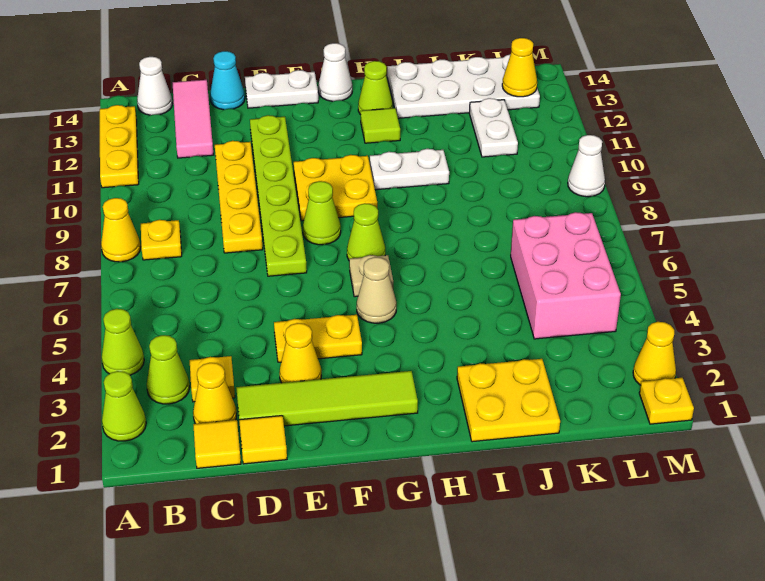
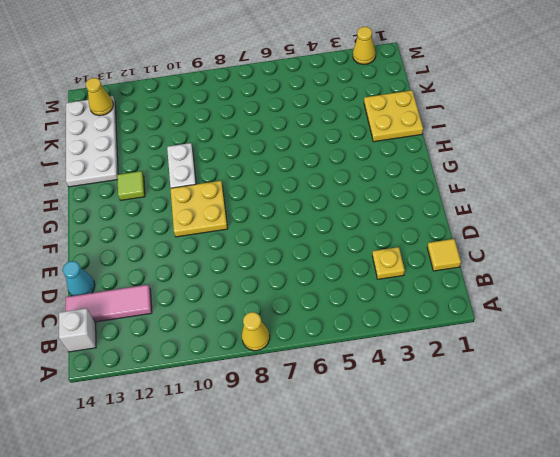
white brick B14 level 1 -> white cone B14 level 1
none -> lime cone A2 level 1
none -> lime cone A4 level 1
none -> yellow plate A11:A13 level 1
none -> lime cone B3 level 1

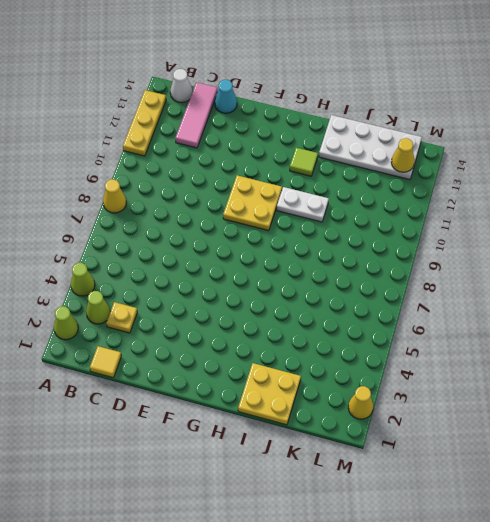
none -> yellow plate B8 level 1
none -> yellow cone C2 level 1
none -> yellow tile D1 level 1
none -> lime tile D2:G2 level 1

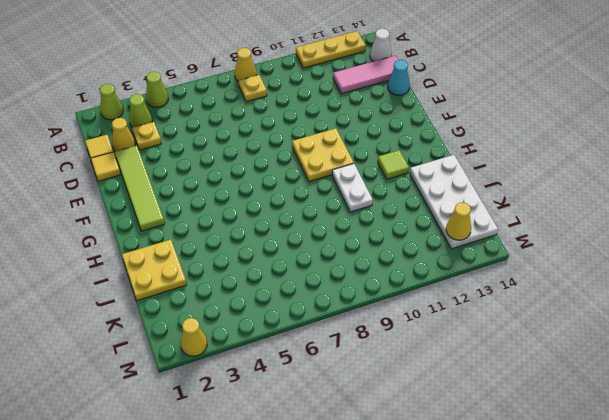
none -> yellow plate D8:D11 level 1
none -> yellow cone E3 level 1
none -> yellow plate E4:F4 level 1
none -> lime plate E7:E12 level 1

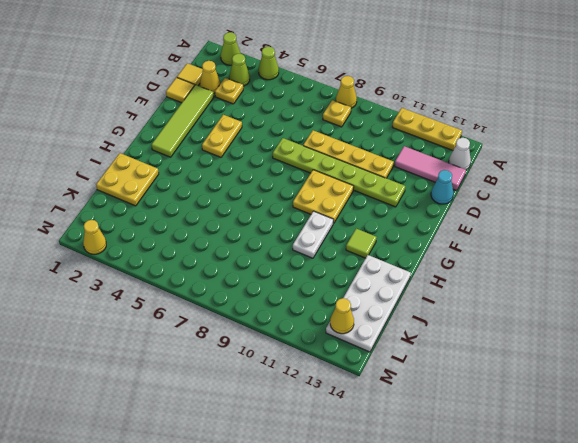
none -> yellow cone E3 level 1
none -> white plate E14:F14 level 1
none -> lime cone F8 level 1
none -> tan cone G5 level 1

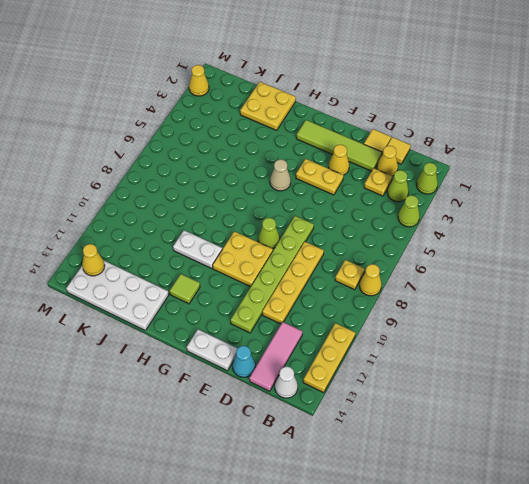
none -> tan plate G6 level 1
none -> lime cone G7 level 1
none -> white cone G14 level 1
none -> lime cone H13 level 1

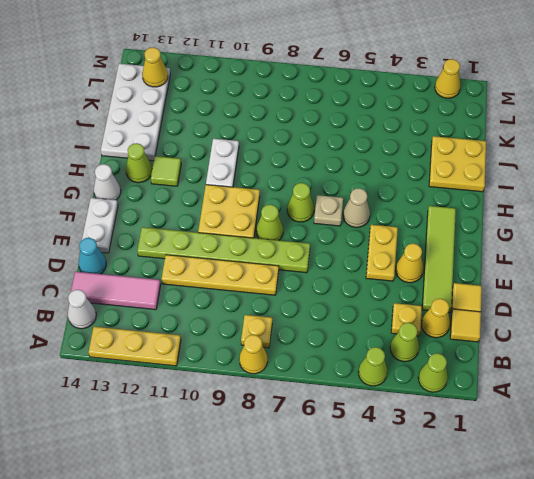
none -> pink brick K4:L6 level 1
none -> white plate K11:K12 level 1
none -> yellow plate M1 level 1
none -> white cone M9 level 1

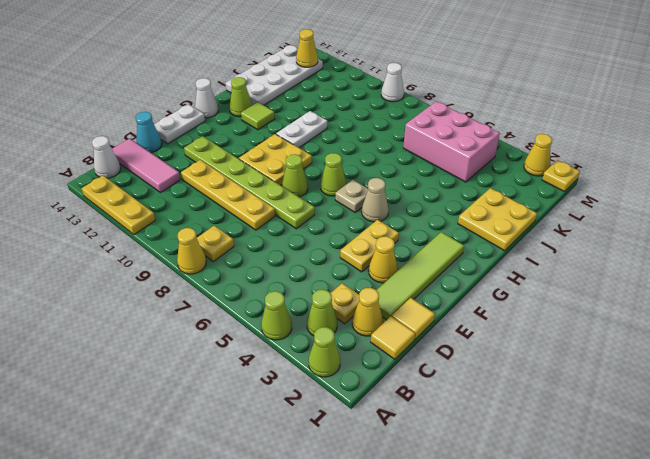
none -> white plate K11:K12 level 1

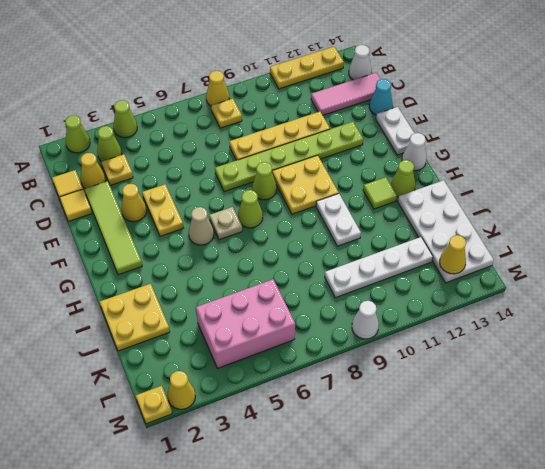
white plate K9:K12 level 1 -> white plate K11:K12 level 1

